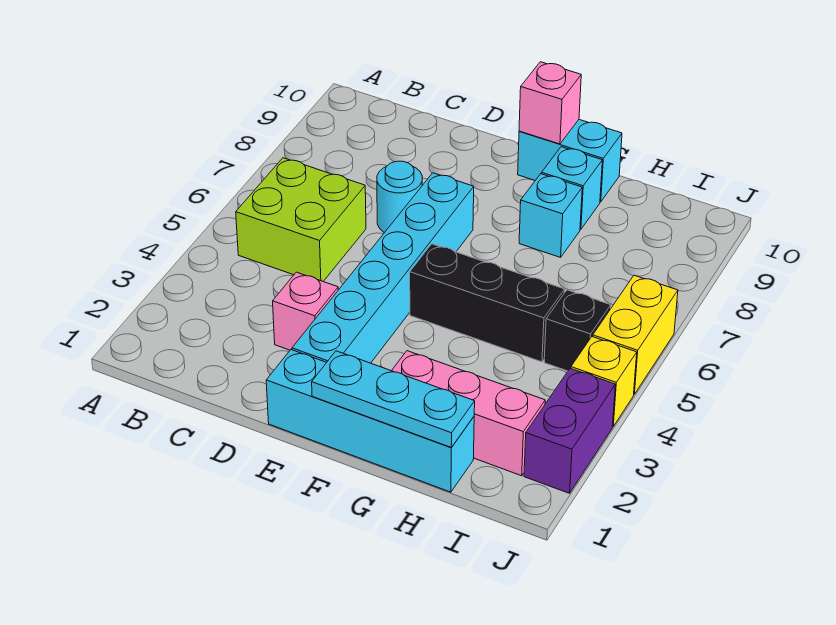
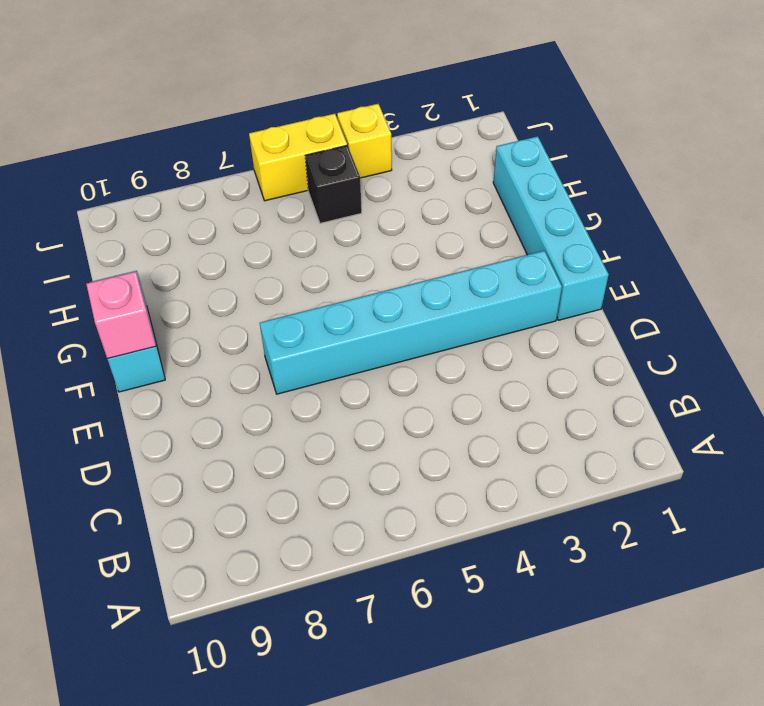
none -> lime brick B5:C6 level 1
none -> pink brick D3 level 1
none -> cyan round brick D7 level 1

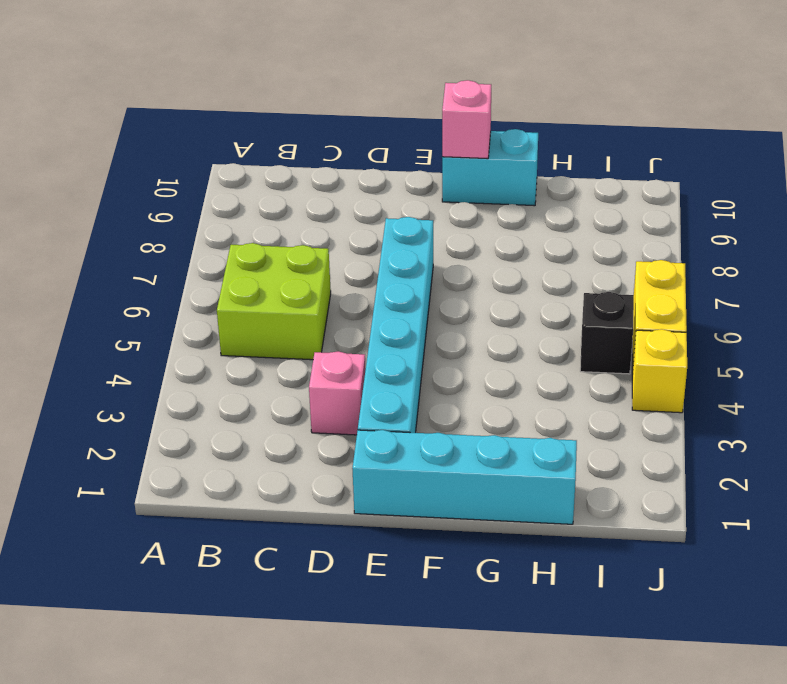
none -> cyan round brick D7 level 1
none -> black brick F5:H5 level 1
none -> pink brick G2:I2 level 1

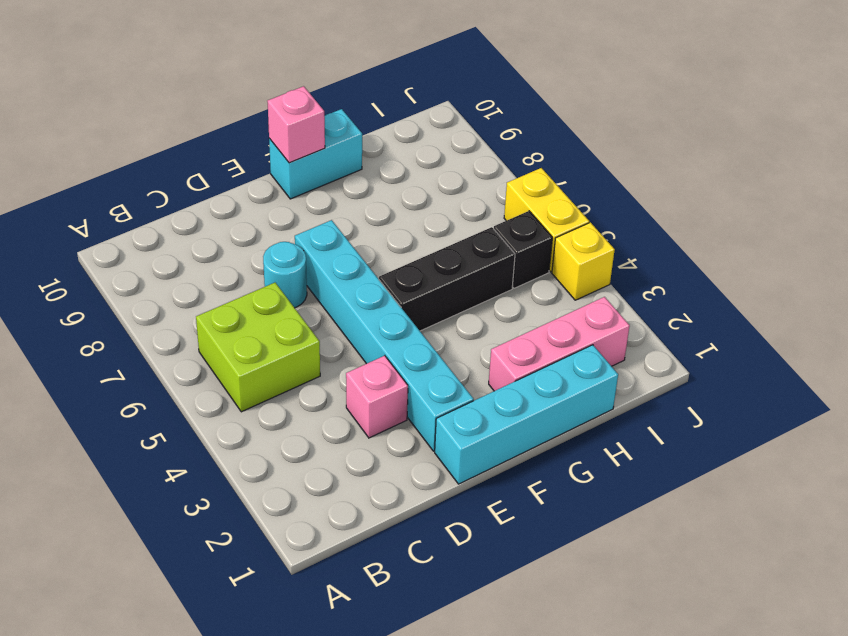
none -> cyan brick G8 level 1
none -> cyan brick G9 level 1
none -> purple brick J2:J3 level 1

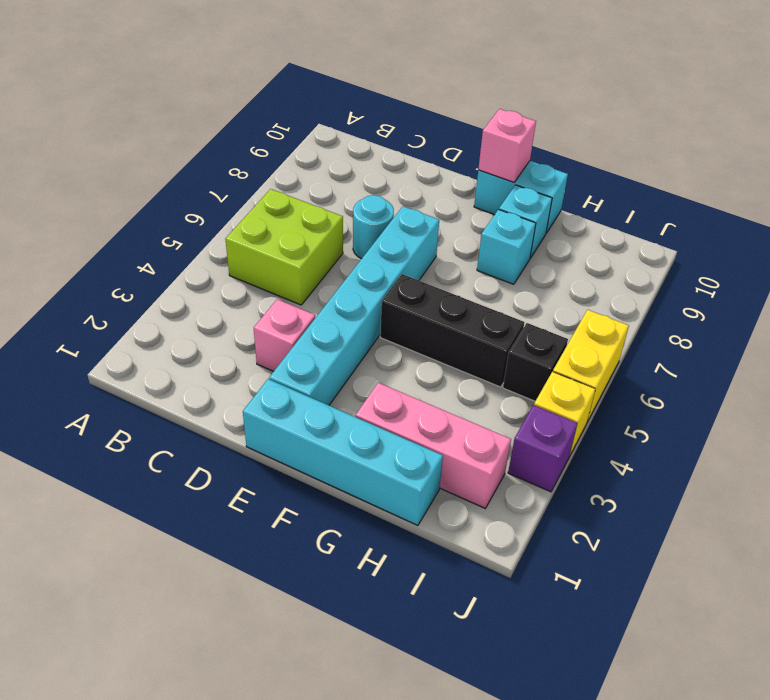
purple brick J3 level 1 -> purple brick J2:J3 level 1
none -> cyan plate F1:H1 level 2

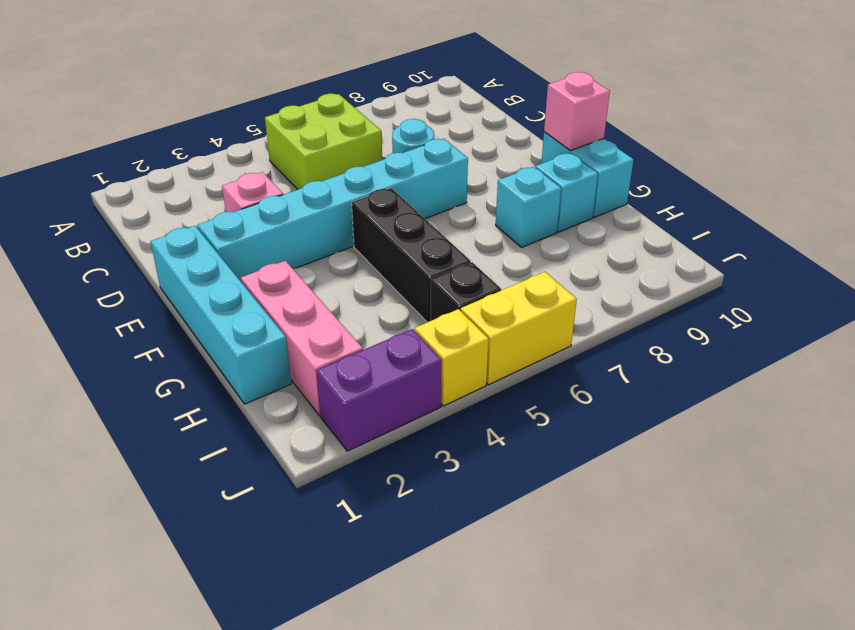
none -> cyan plate F1:H1 level 2

